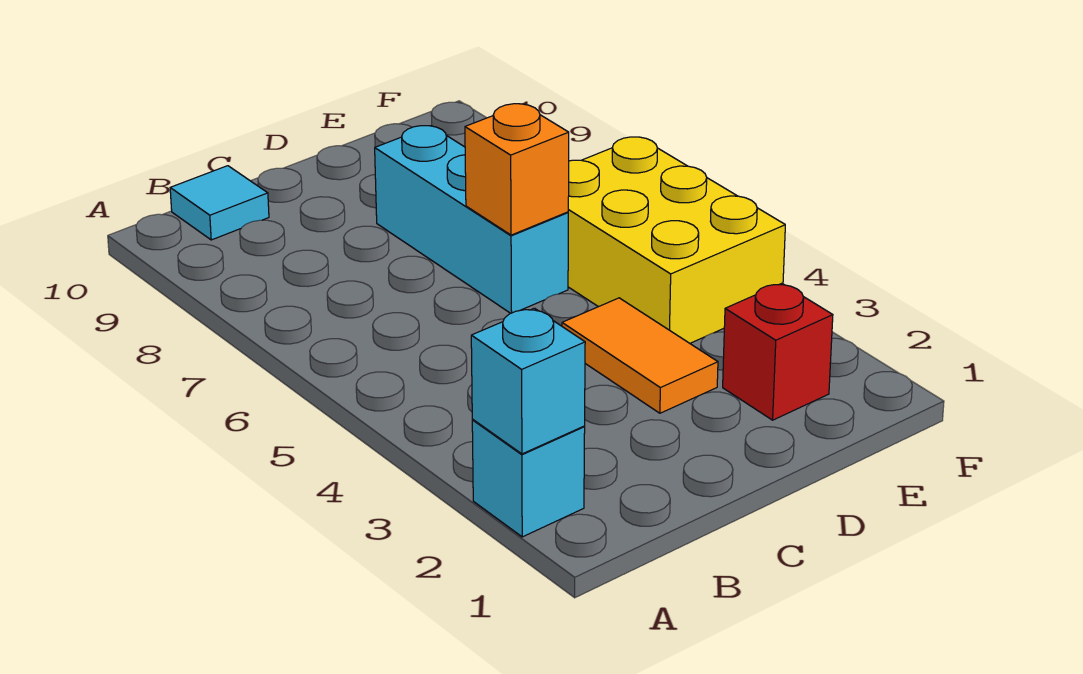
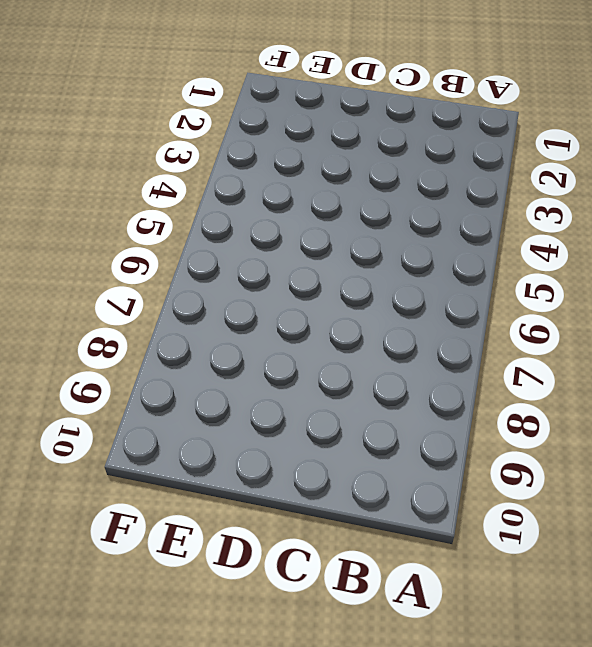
none -> cyan brick A2 level 1
none -> cyan tile B10 level 1

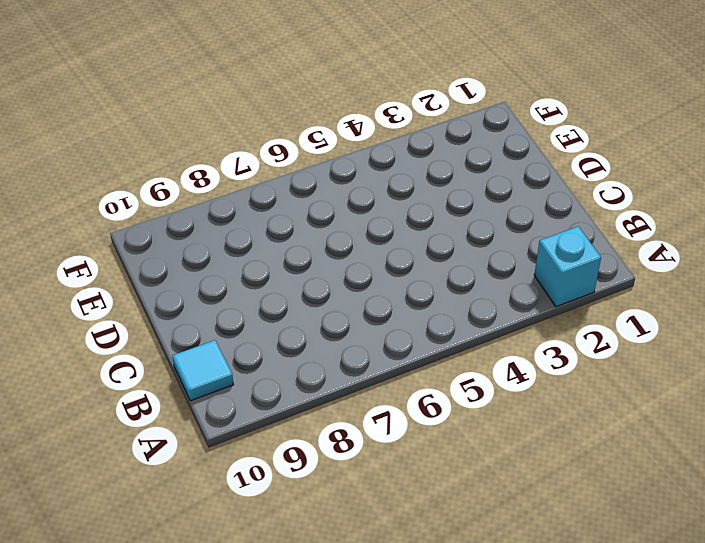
none -> orange tile D3:D4 level 1
none -> cyan brick D6:D8 level 1

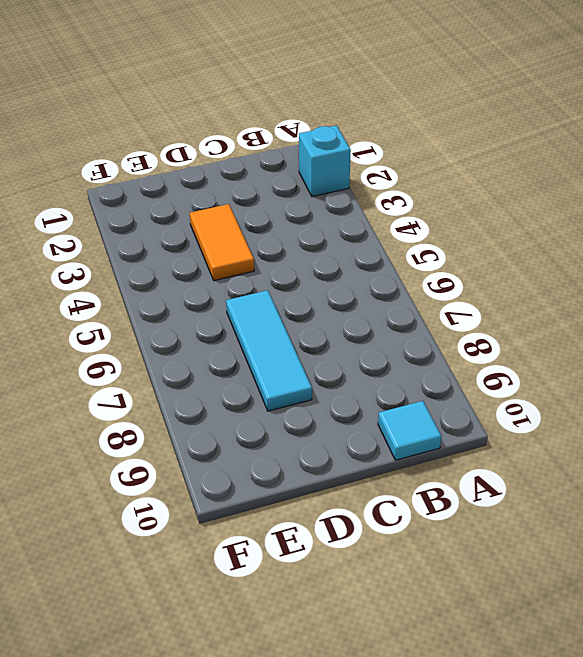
cyan tile D6:D8 level 1 -> cyan brick D6:D8 level 1
none -> red brick E2 level 1
none -> yellow brick E4:F6 level 1

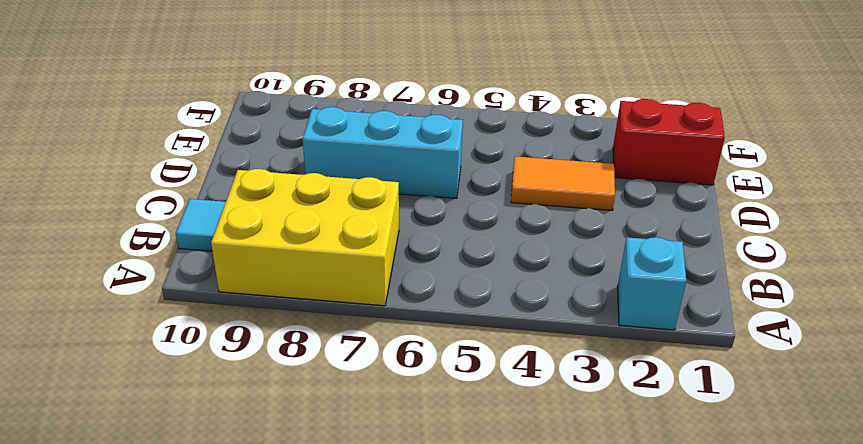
yellow brick A7:B9 level 1 -> yellow brick E4:F6 level 1
red brick E1:E2 level 1 -> red brick E2 level 1
none -> cyan brick A2 level 2
none -> orange brick D6 level 2

